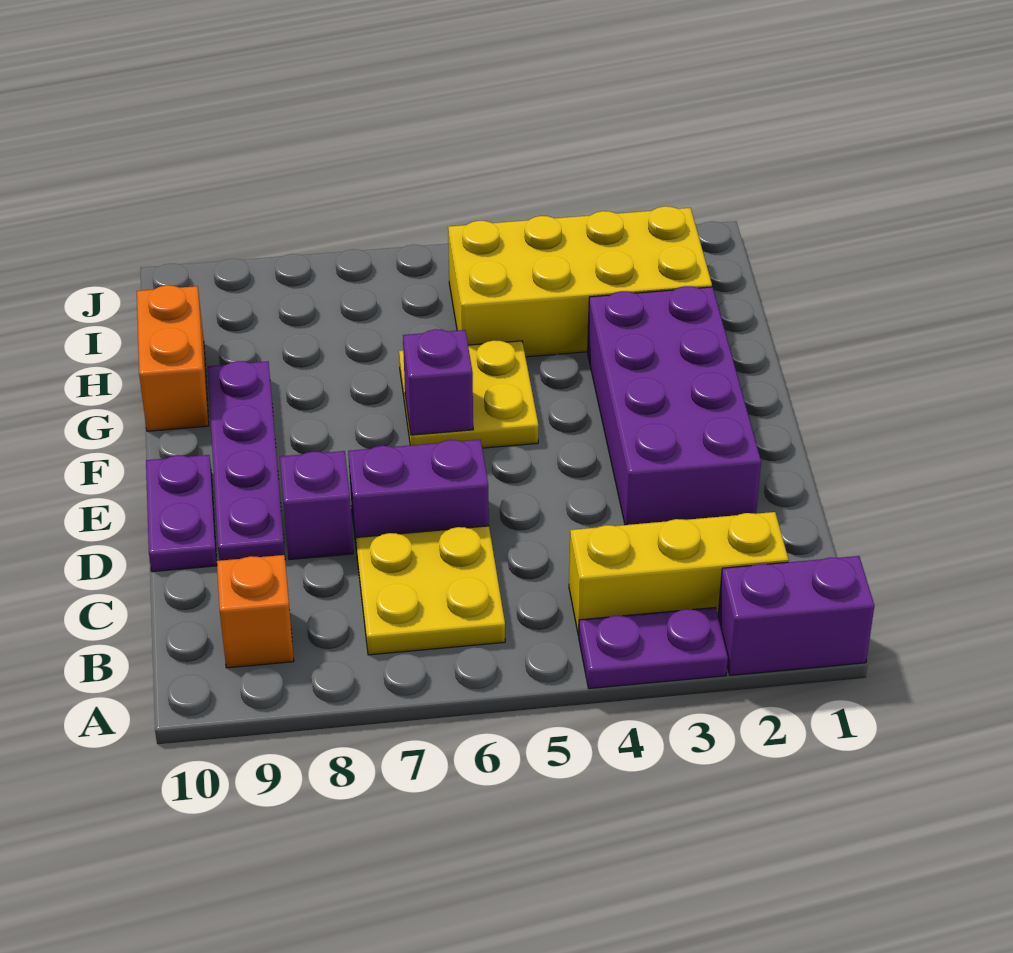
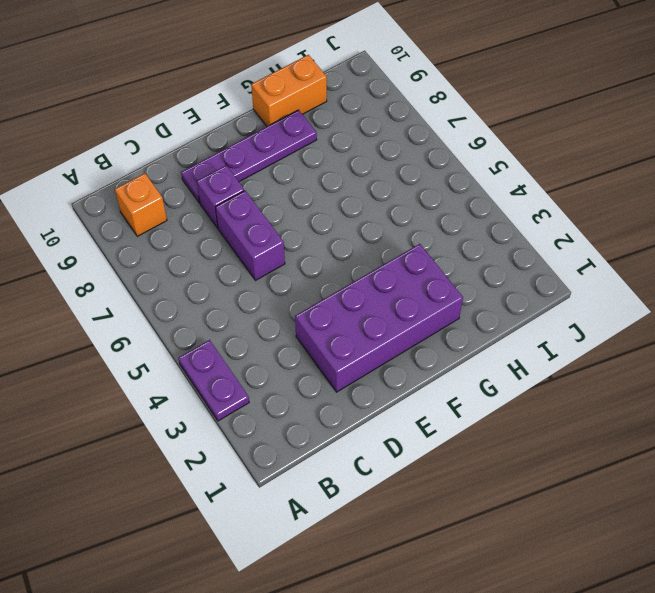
none -> purple brick A1:A2 level 1
none -> yellow brick B2:B4 level 1
none -> yellow plate B6:C7 level 1

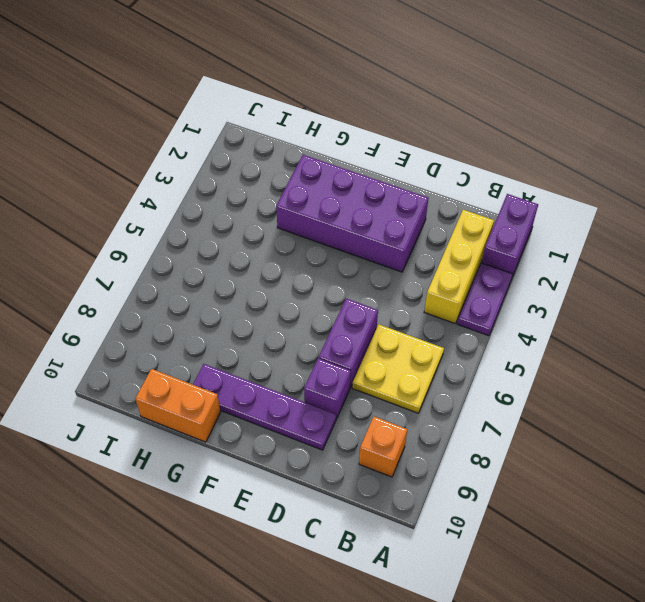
none -> purple plate D10:E10 level 1
none -> yellow plate F5:G6 level 1
none -> yellow brick H2:I5 level 1

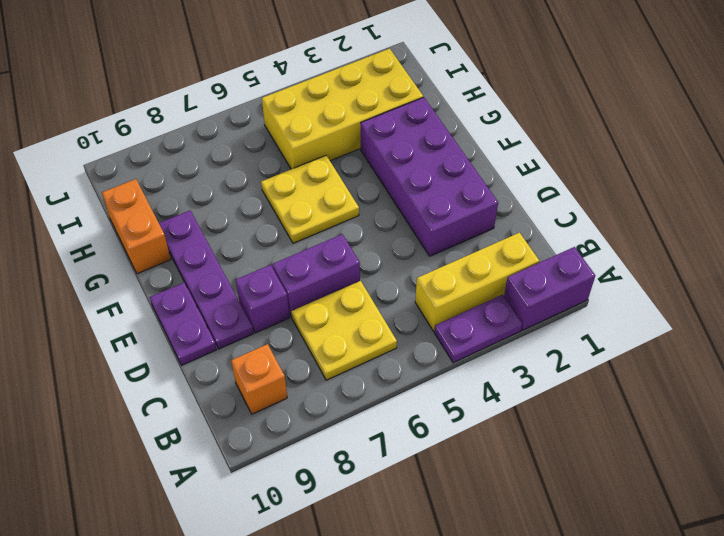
none -> purple brick F6 level 2

